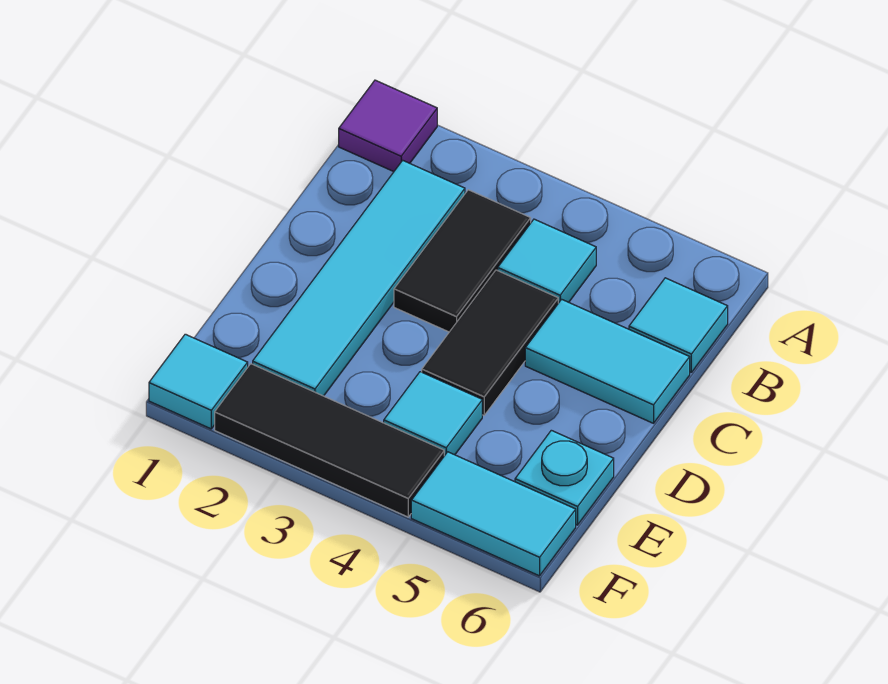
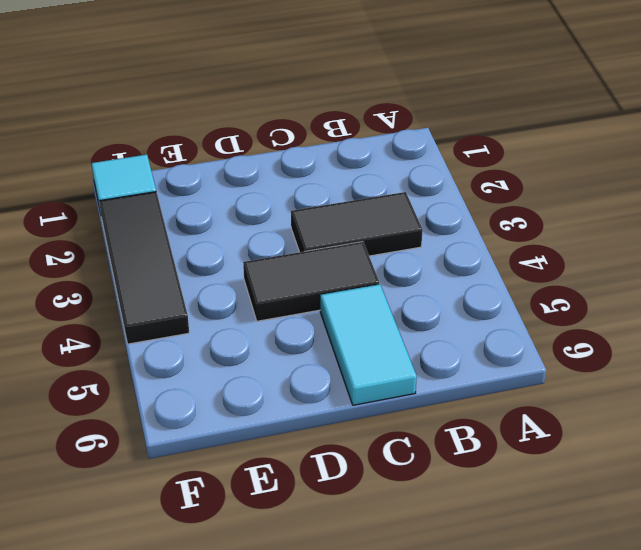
none -> purple tile A1 level 1
none -> cyan tile B2:E2 level 1
none -> cyan tile B4 level 1

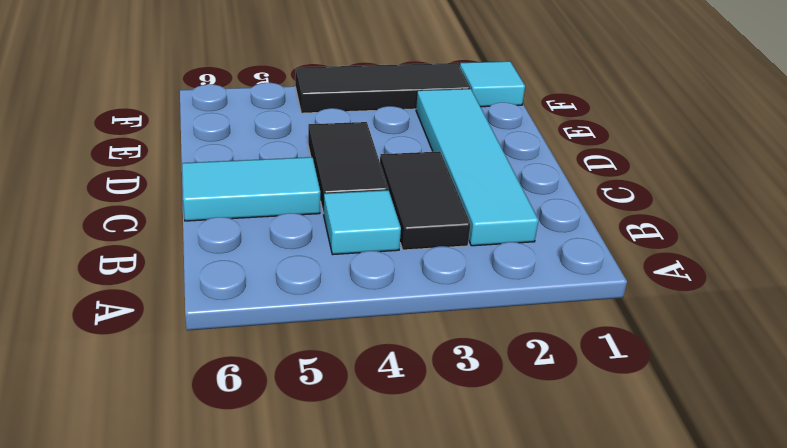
none -> purple tile A1 level 1
none -> cyan tile B6 level 1
none -> cyan tile E4 level 1

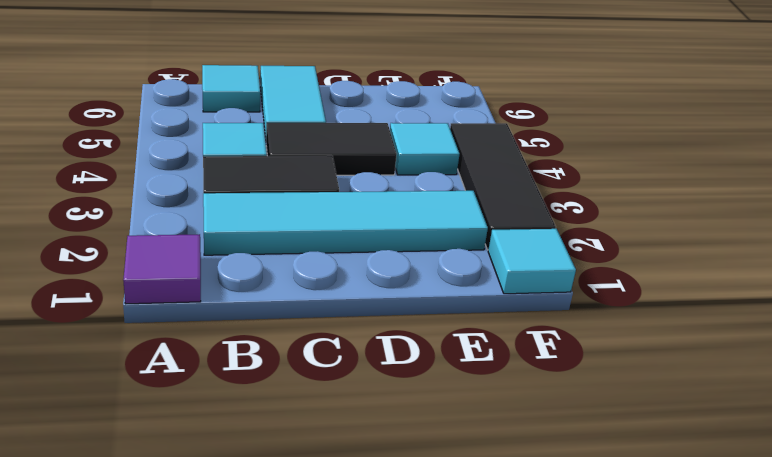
none -> cyan plate E6 level 1
none -> cyan tile F5:F6 level 1

